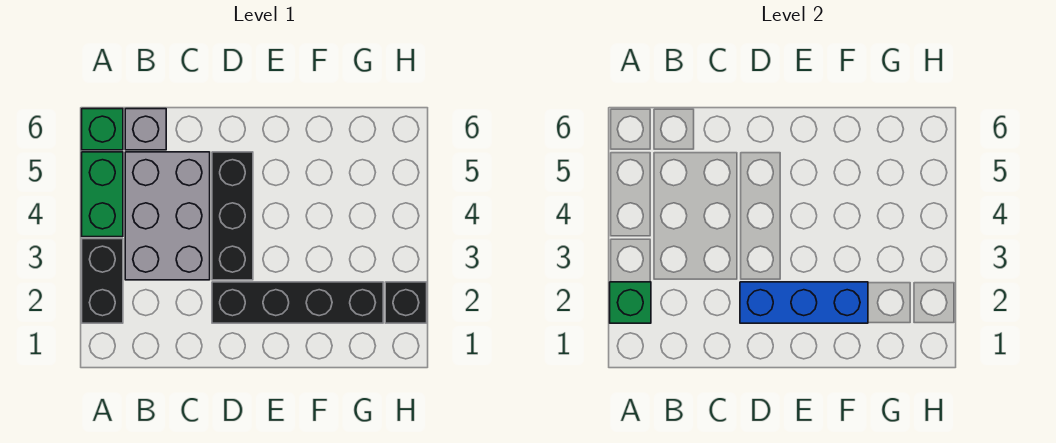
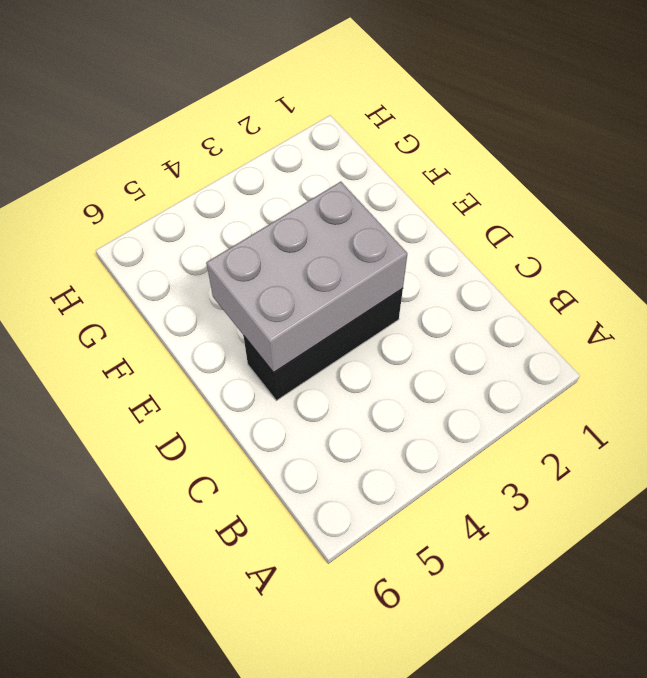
grey brick D3:E5 level 2 -> grey brick B3:C5 level 1
none -> black brick A2:A3 level 1
none -> green brick A4:A5 level 1

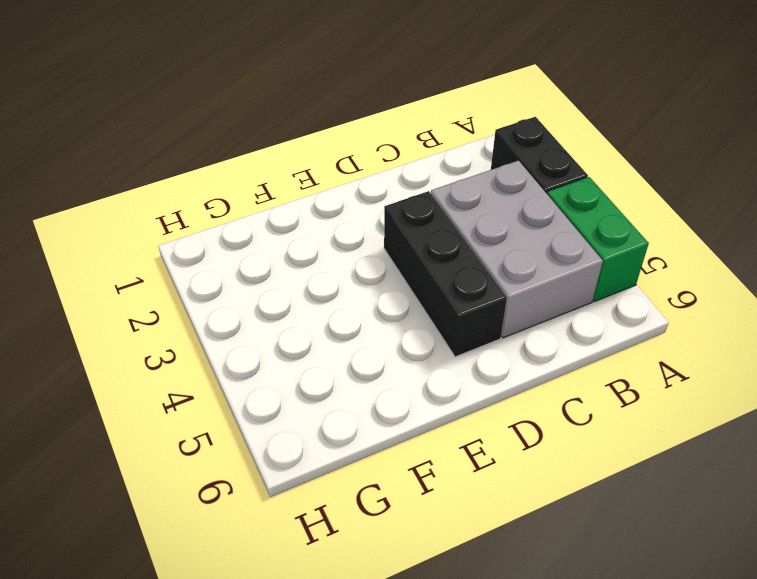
none -> green brick A6 level 1
none -> grey brick B6 level 1

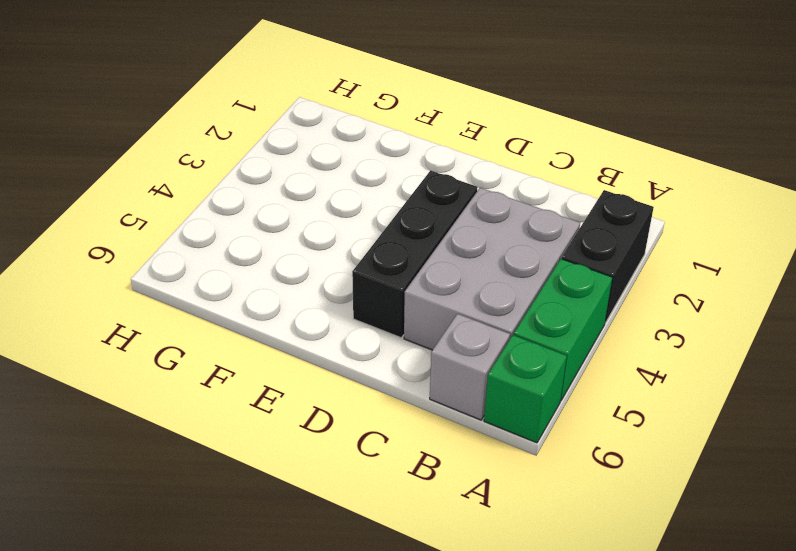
none -> black brick D2:G2 level 1
none -> black brick H2 level 1

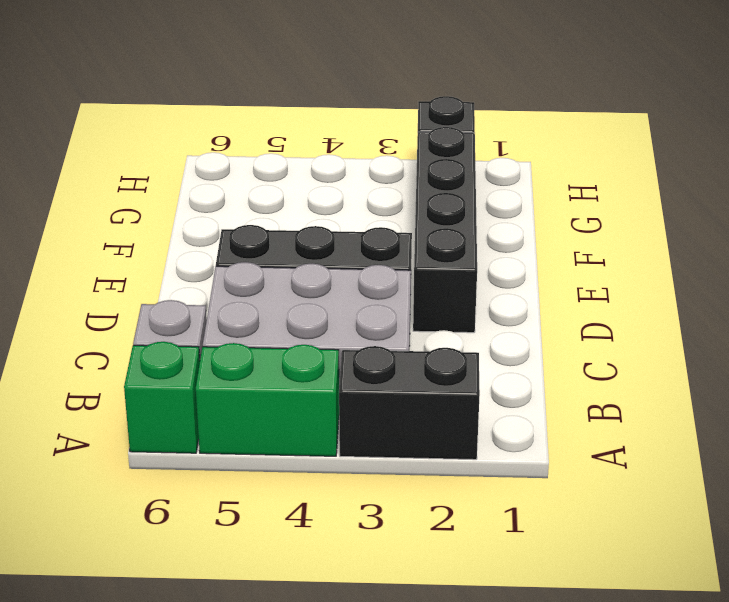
none -> green brick A2 level 2
none -> blue brick D2:F2 level 2

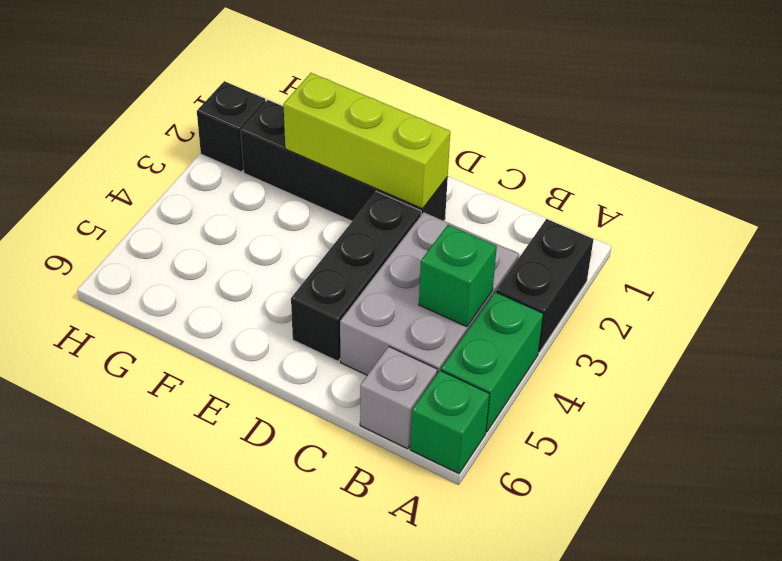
green brick B4 level 2 -> green brick A2 level 2
lime brick D2:F2 level 2 -> blue brick D2:F2 level 2

